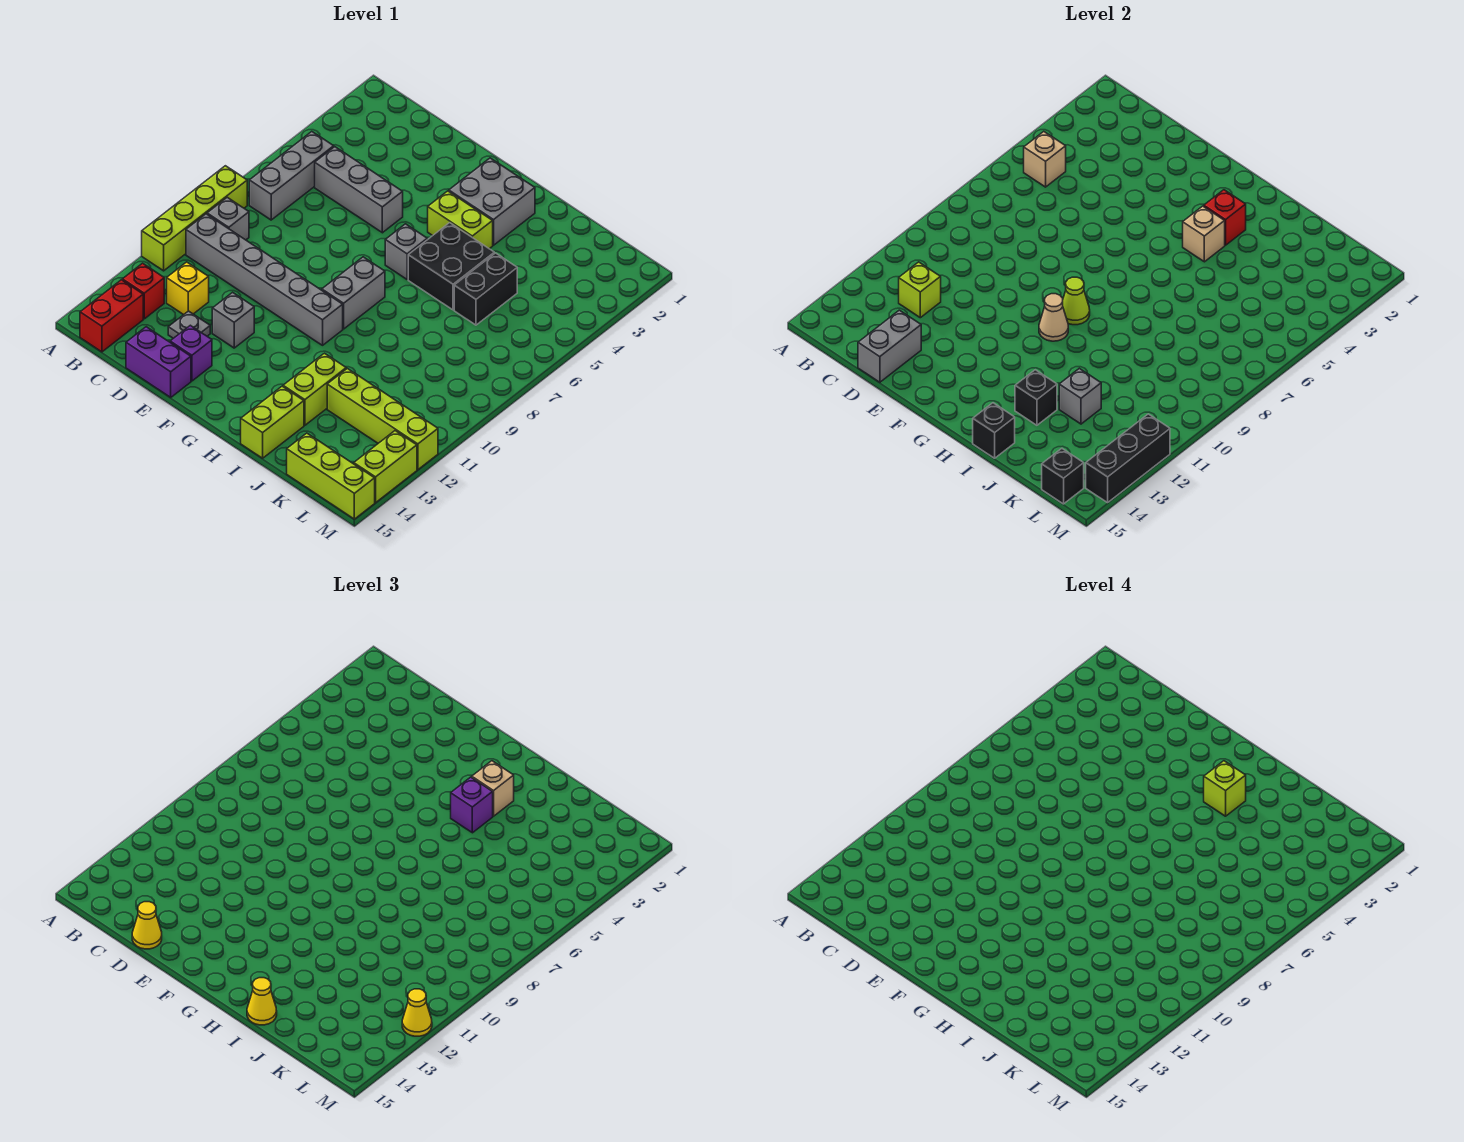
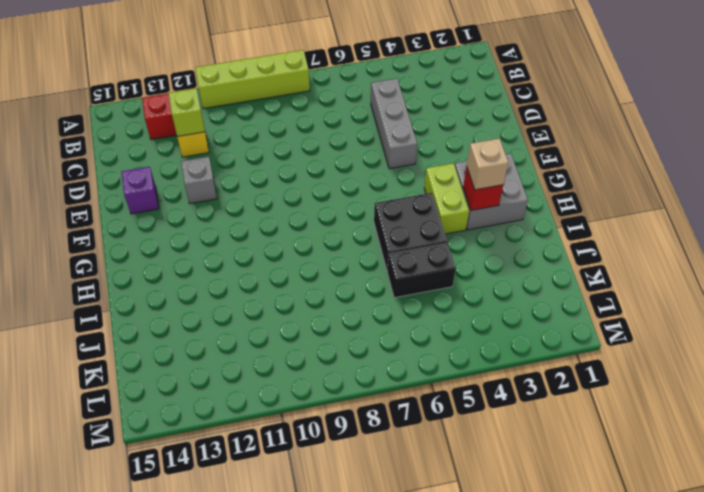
none -> grey brick B5:B7 level 1
none -> grey brick B9 level 1
none -> grey brick B10:G10 level 1
none -> red brick B14:B15 level 1

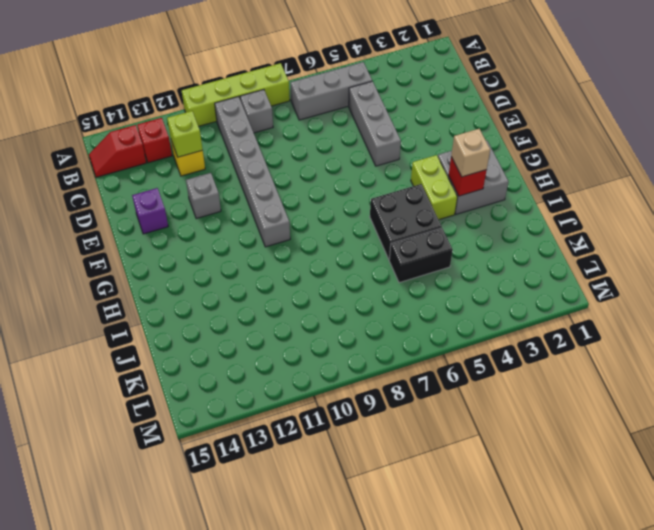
red slope B14:B15 level 1 top 14 -> red brick B14:B15 level 1
none -> grey plate D13 level 1
none -> purple brick D15:E15 level 1
none -> grey brick G6 level 1
none -> grey brick G8:G9 level 1

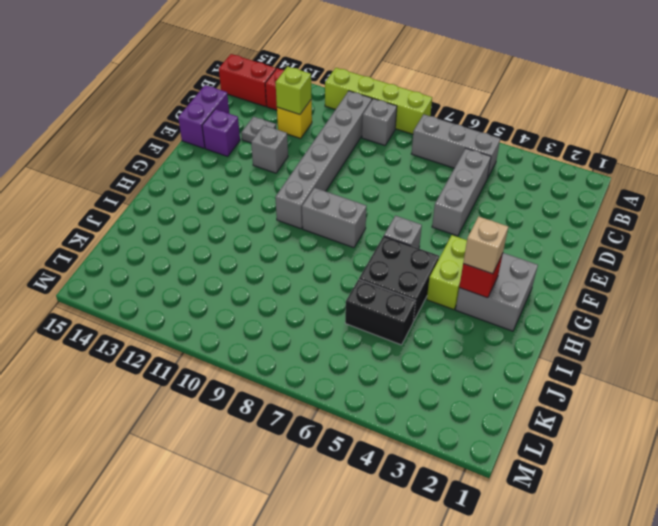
none -> lime brick I12:I13 level 1
none -> lime brick I14:I15 level 1
none -> lime brick J12:M12 level 1
none -> lime brick K15:M15 level 1

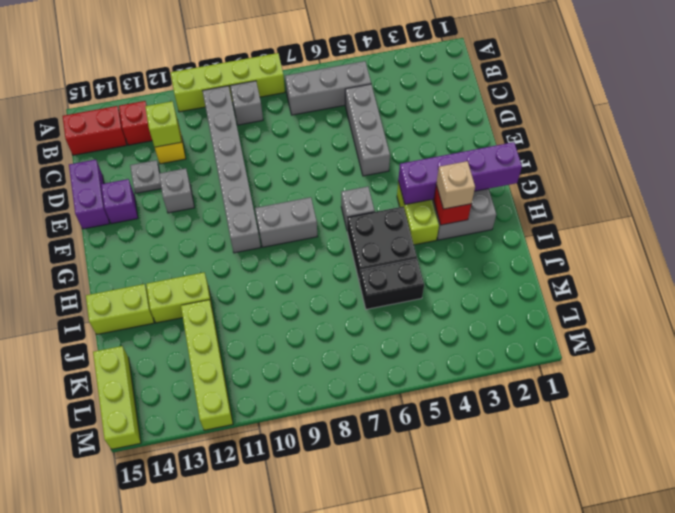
purple brick G1:G4 level 2 -> none
none -> lime brick M13:M14 level 1
none -> tan brick B5 level 2
none -> grey brick D14:D15 level 2
none -> lime cone G9 level 2

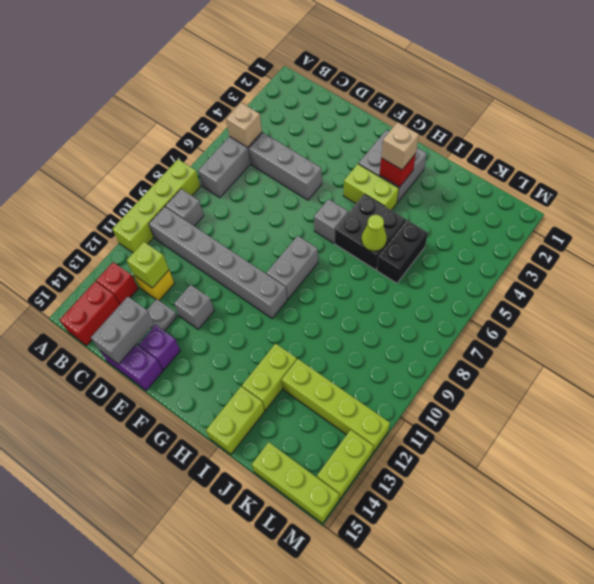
lime cone I6 level 2 -> lime cone G9 level 2
none -> tan cone G10 level 2
none -> tan brick H4 level 2
none -> black brick I13 level 2
none -> black brick I15 level 2

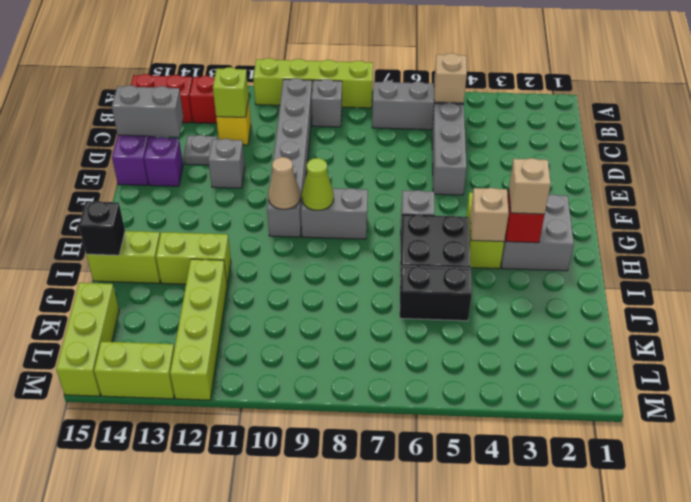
none -> black brick I13 level 2
none -> grey brick J12 level 2
none -> black brick L15 level 2
none -> black brick M12:M14 level 2

